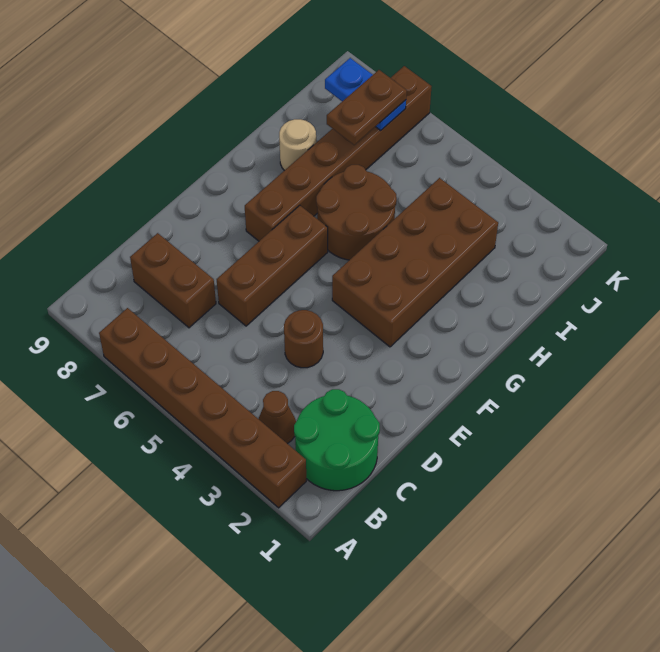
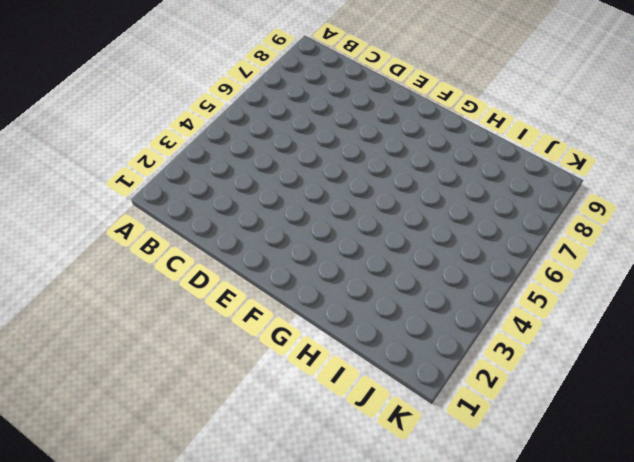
none -> brown brick A2:A7 level 1
none -> green round brick B1:C2 level 1
none -> brown cone B3 level 1

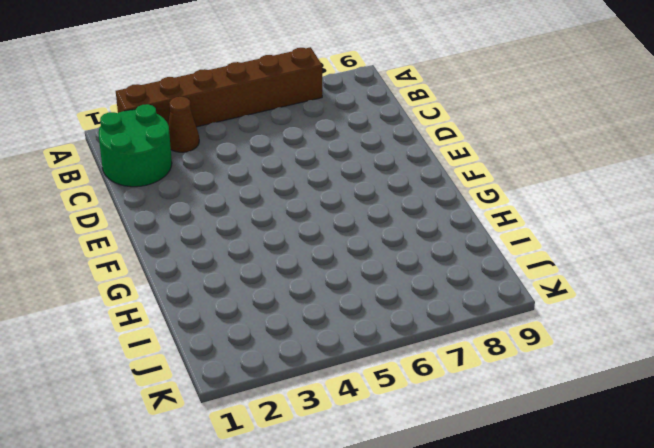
none -> brown brick C7:C8 level 1
none -> brown round brick D4 level 1
none -> brown brick D6:F6 level 1

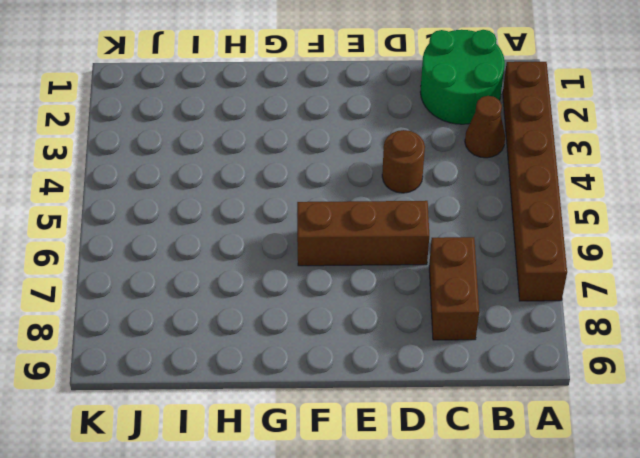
none -> brown brick F3:I4 level 1
none -> brown brick F7:K7 level 1
none -> brown round brick G5:H6 level 1

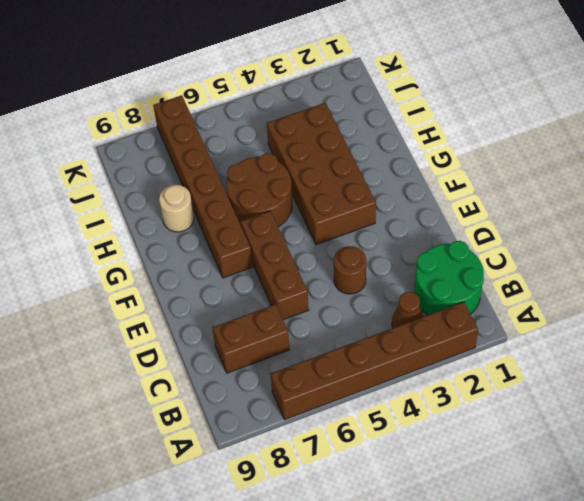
none -> blue plate J7:J8 level 2
none -> brown plate I7:J7 level 3

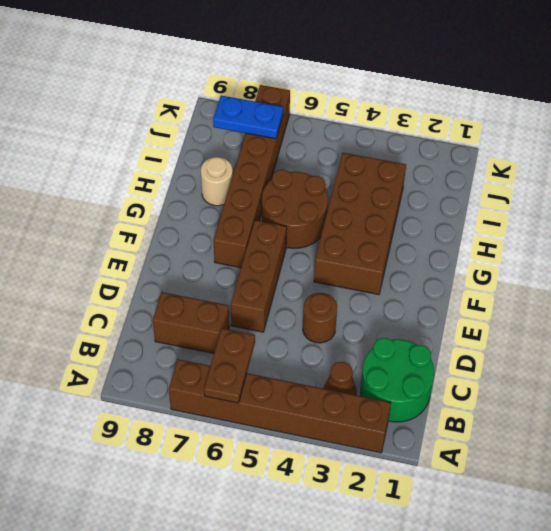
brown plate A6:B6 level 2 -> brown plate I7:J7 level 3

